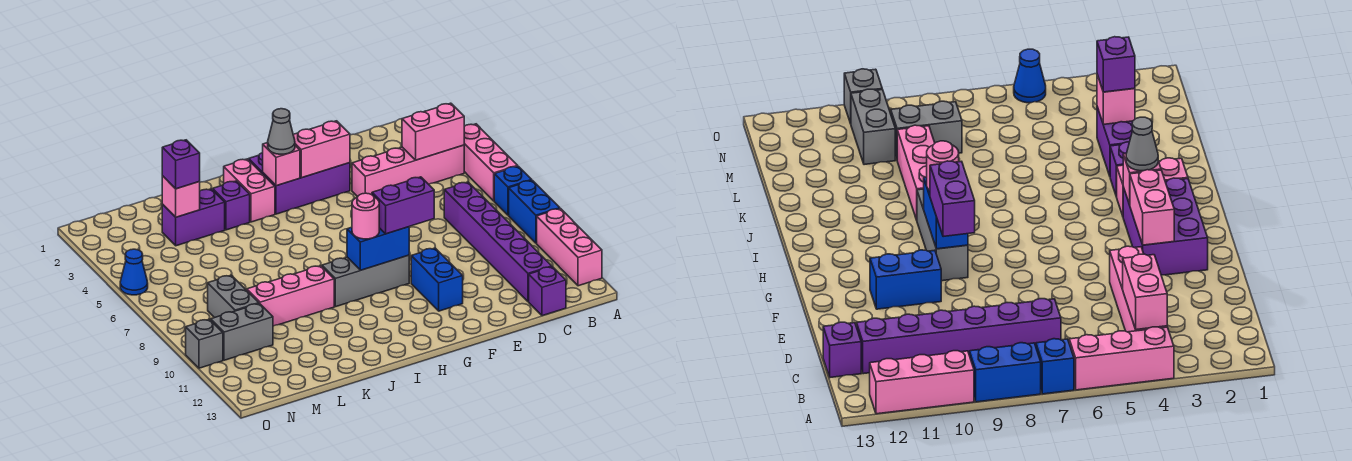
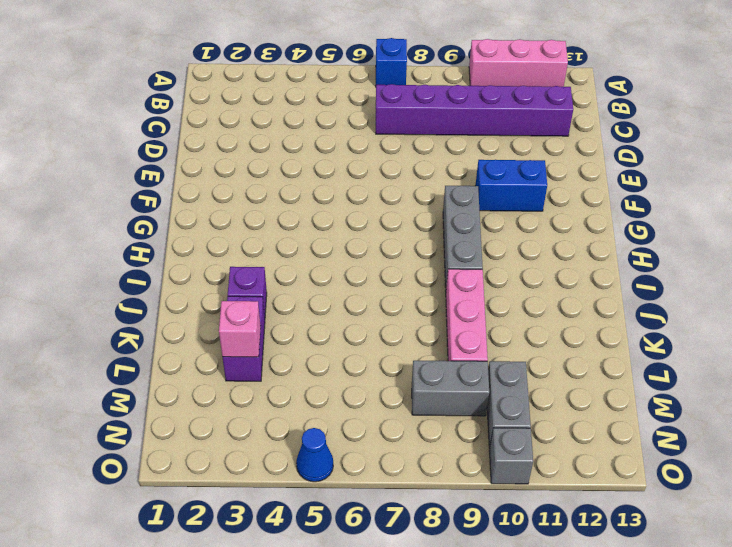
none -> pink brick A4:A6 level 1
none -> blue brick A8:A9 level 1
none -> pink brick B4:E4 level 1

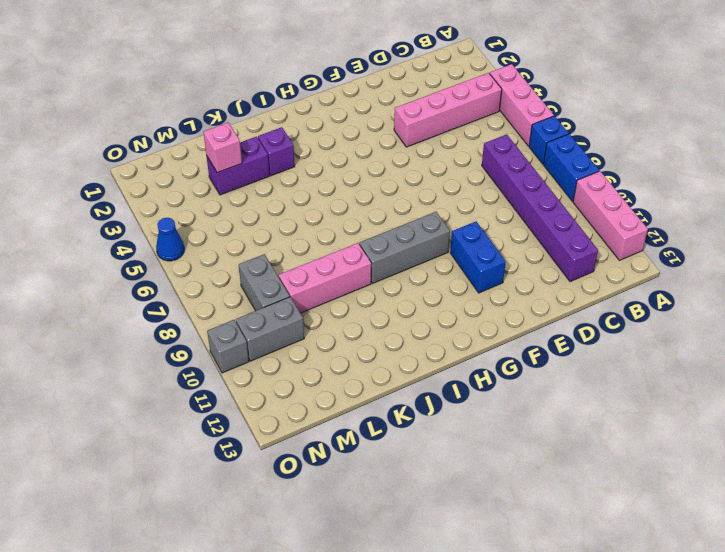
none -> purple brick C13 level 1
none -> purple brick F2:H3 level 1
none -> pink brick I2:I3 level 1

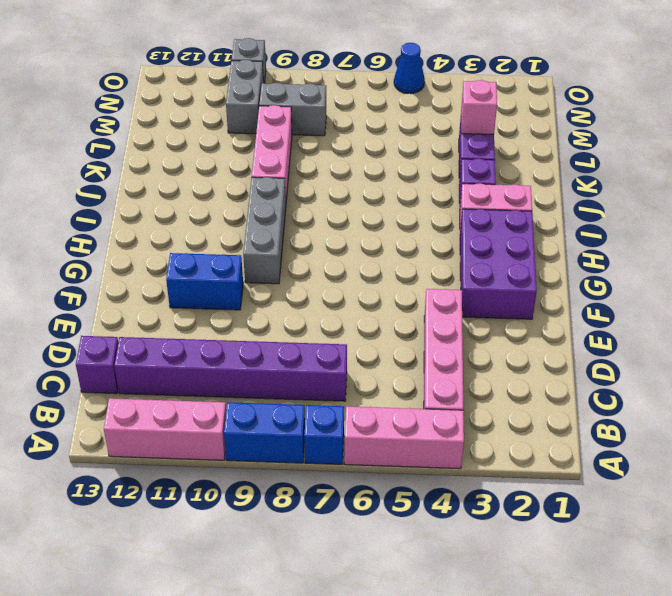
none -> pink brick B4:C4 level 2
none -> pink brick F3:G3 level 2
none -> blue brick G9:H9 level 2

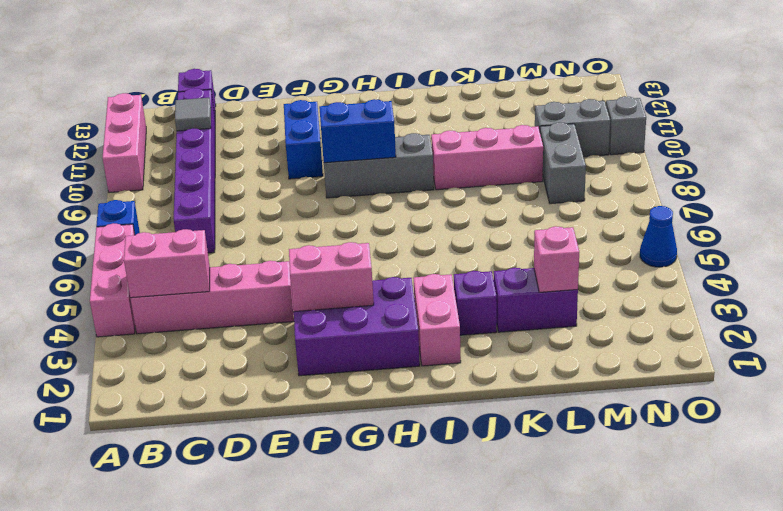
grey tile C11 level 2 -> none
none -> blue brick A8:A9 level 1
none -> pink brick H3 level 2
none -> purple brick F9:G9 level 3

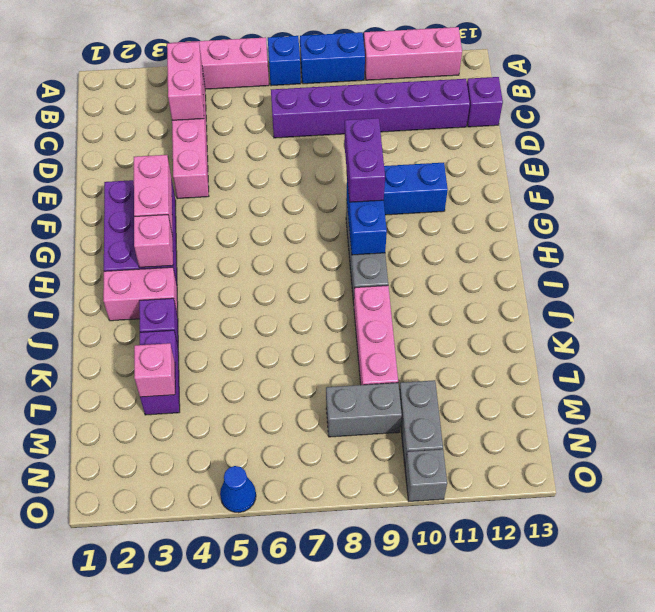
none -> grey cone H3 level 3
none -> pink round brick H9 level 3
none -> purple brick L3 level 3

